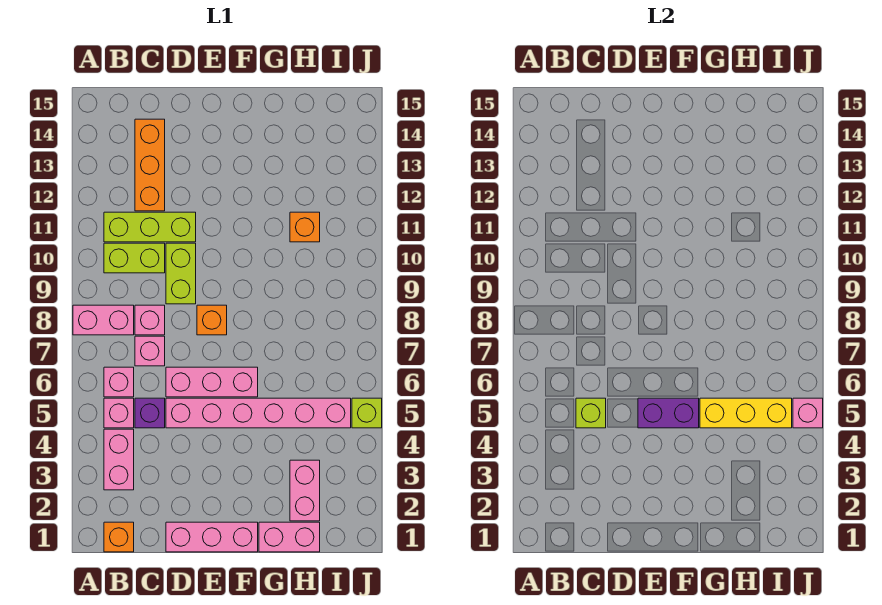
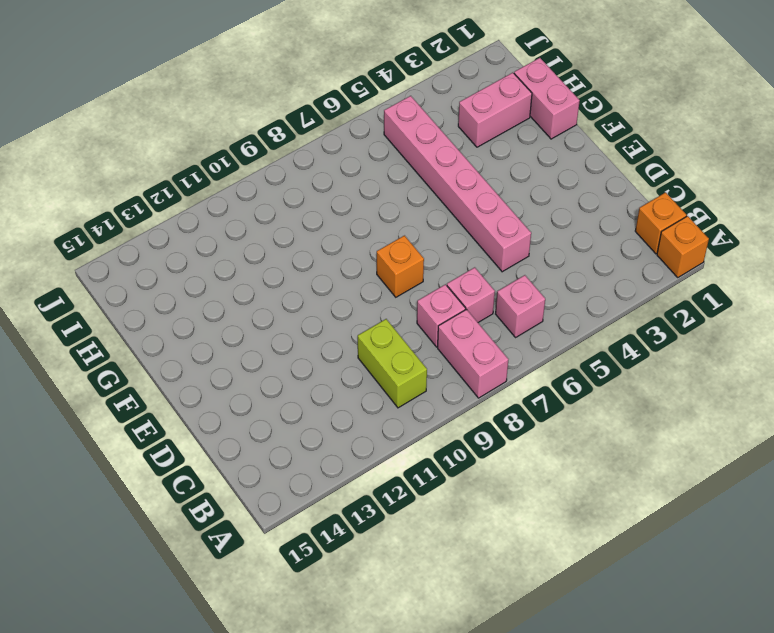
orange brick A1 level 1 -> orange brick H11 level 1
none -> pink brick B3:B4 level 1
none -> pink brick B5 level 1
none -> lime brick B11:D11 level 1

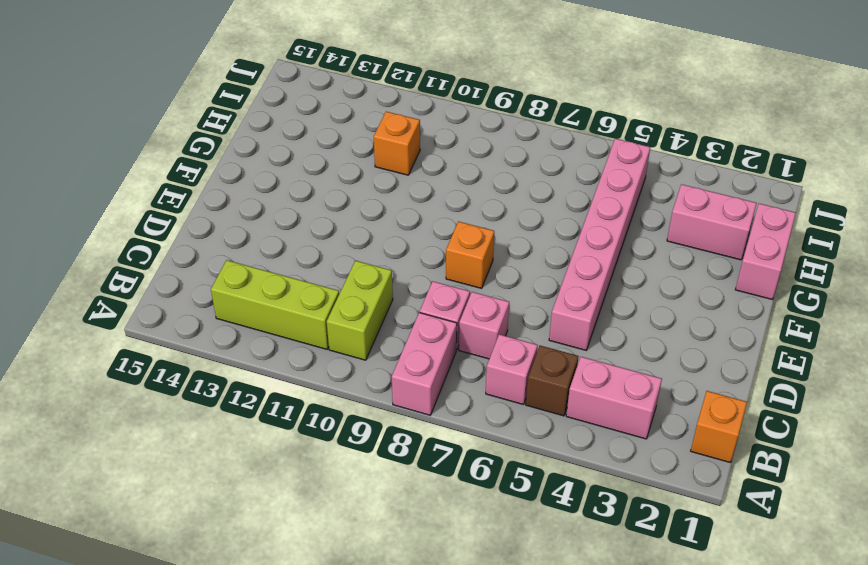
brown brick B5 level 1 -> pink brick B5 level 1
lime brick B11:B13 level 1 -> lime brick B11:D11 level 1
none -> purple brick C5 level 1
none -> orange brick C12:C14 level 1
none -> pink brick D1:F1 level 1

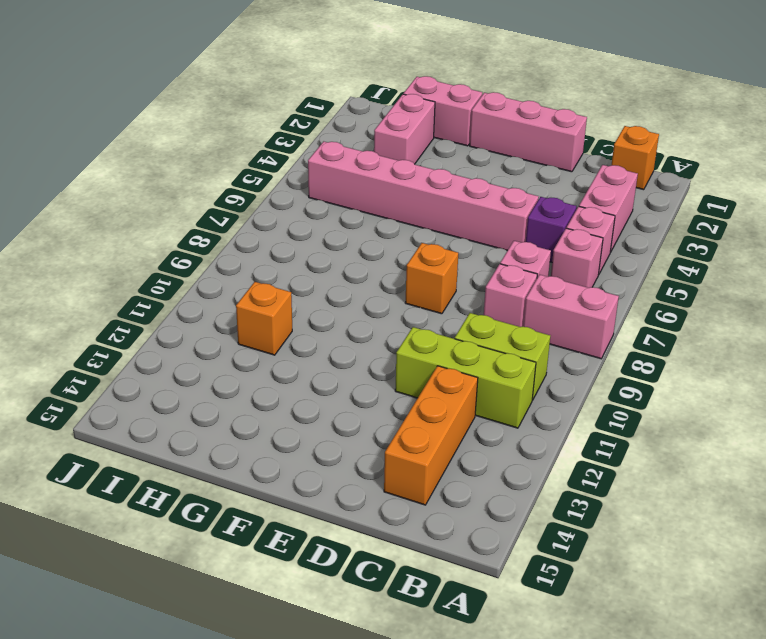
none -> pink brick D6:F6 level 1
none -> lime brick D9:D10 level 1
none -> lime brick J5 level 1

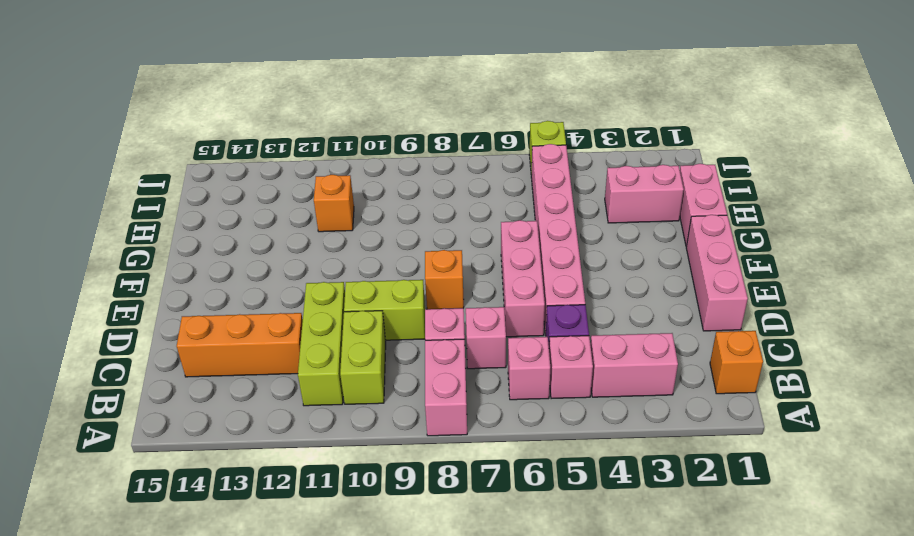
none -> lime brick C5 level 2
none -> purple brick E5:F5 level 2
none -> yellow brick G5:I5 level 2

